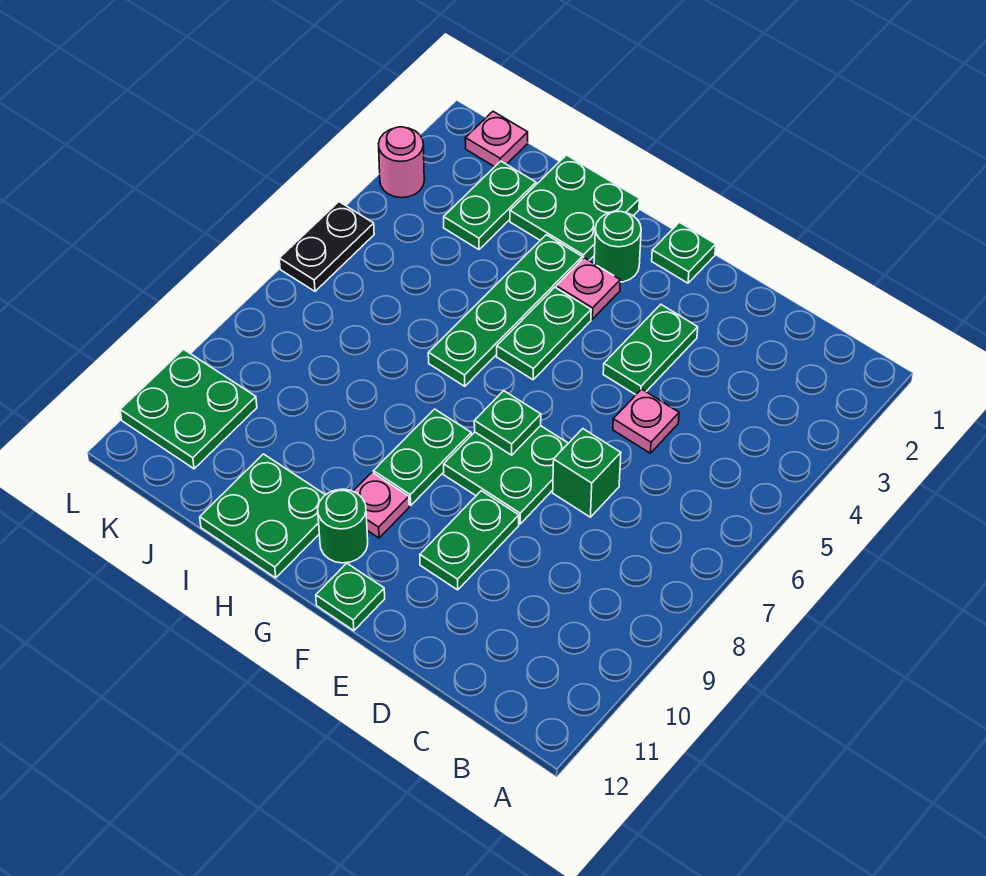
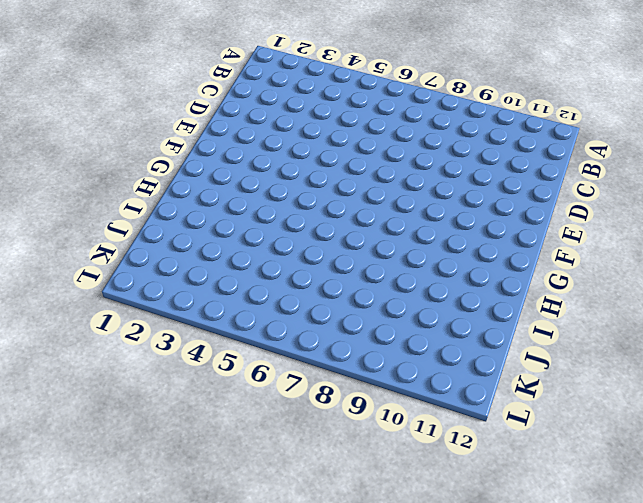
none -> pink plate D5 level 1
none -> green brick D7 level 1
none -> green plate E3:E4 level 1

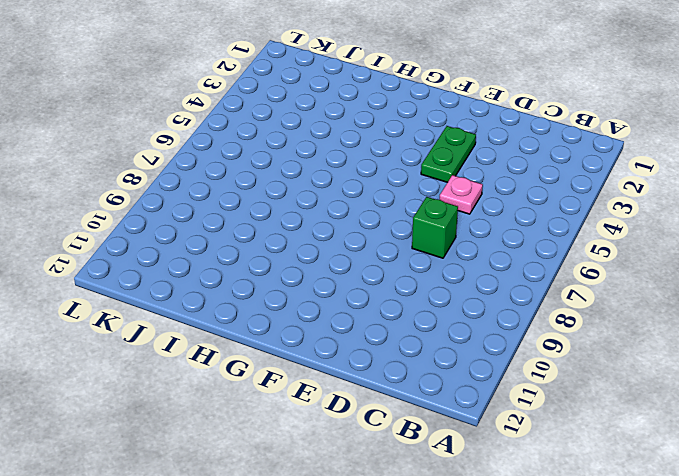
none -> green plate E7:F8 level 1
none -> green plate E9:E10 level 1
none -> green plate F1 level 1

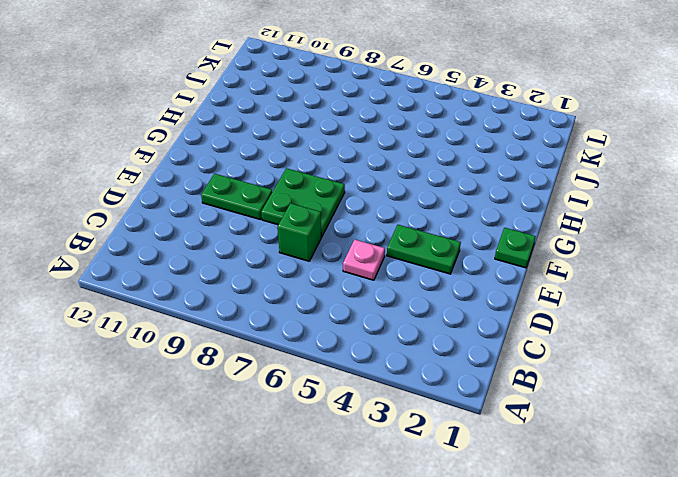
none -> green plate F12 level 1
none -> green round brick G2 level 1
none -> pink plate G3 level 1

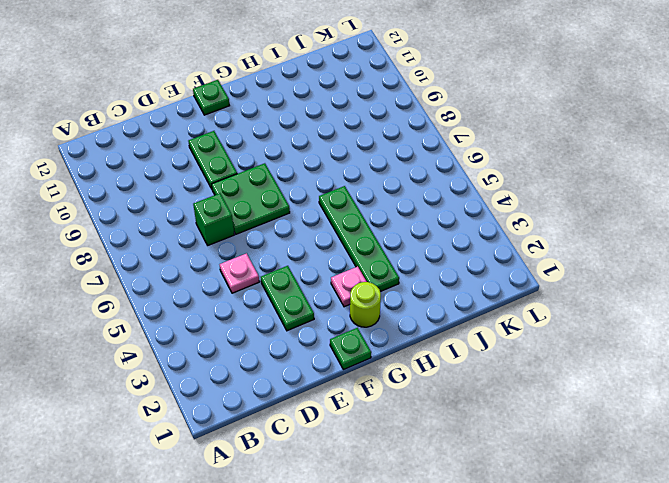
lime round brick G2 level 1 -> green round brick G2 level 1
none -> green plate G4:G5 level 1
none -> green plate G8:G9 level 1
none -> pink plate G10 level 1

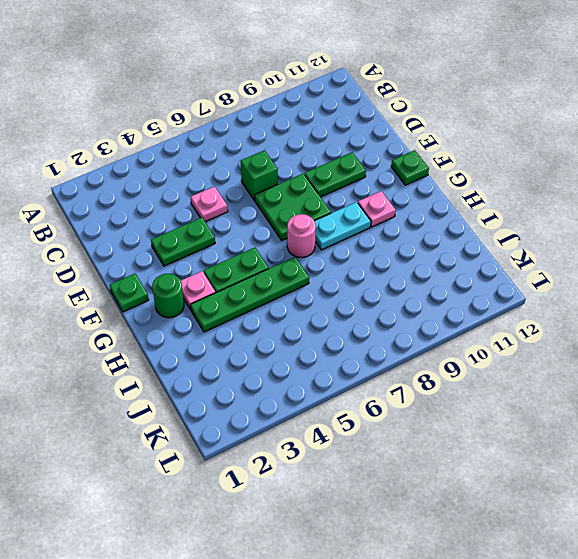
pink round brick G7 level 1 -> pink round brick L3 level 1
cyan plate G8:G9 level 1 -> green plate G8:G9 level 1
none -> green round brick G11 level 1
none -> green plate H1:I2 level 1
none -> green plate H11:I12 level 1

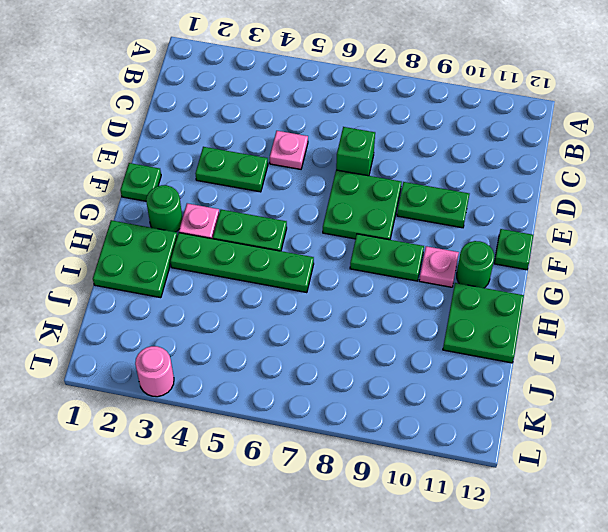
none -> green plate J2:J3 level 1
none -> pink plate K1 level 1
none -> green plate K10:L11 level 1

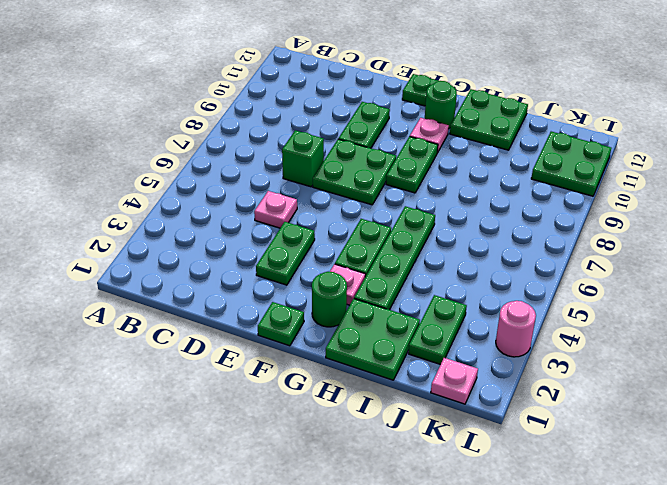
none -> black plate L5:L6 level 1
none -> green plate F7 level 2

